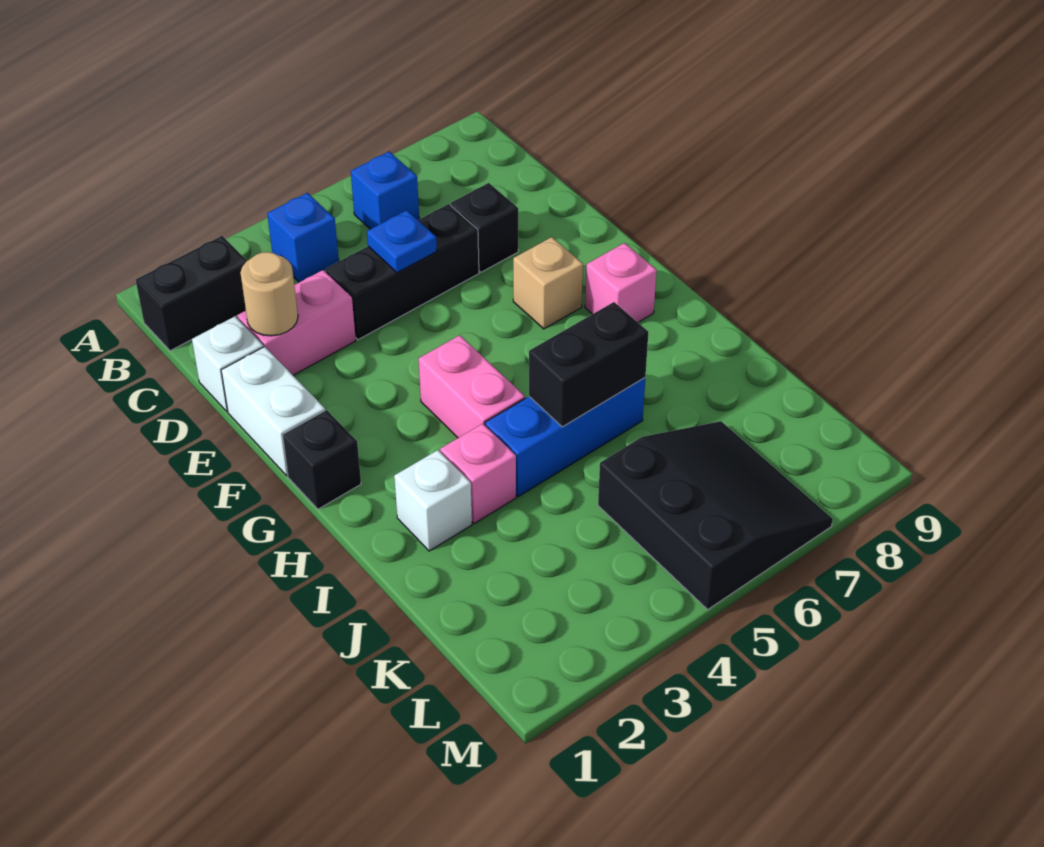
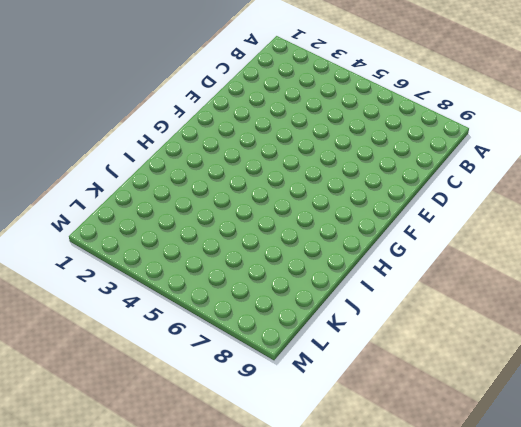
none -> black brick B1:B2 level 1
none -> blue brick B4 level 1
none -> blue brick B6 level 1

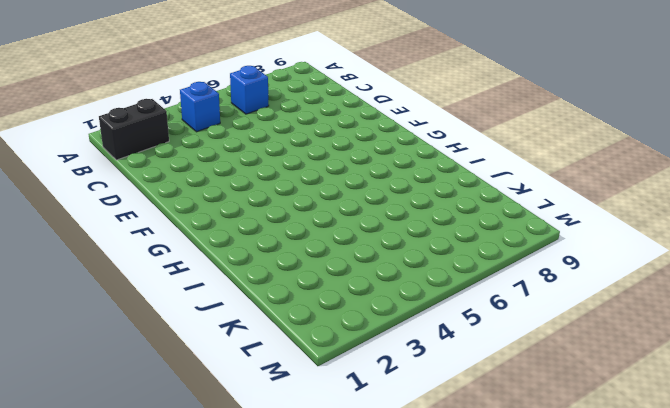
none -> white brick D1 level 1
none -> pink brick D2:D3 level 1
none -> black brick D4:D6 level 1

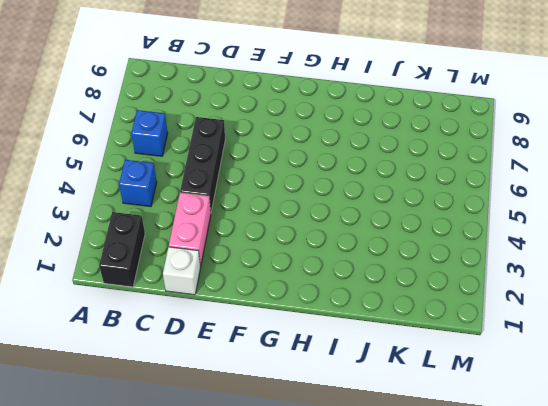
none -> black brick D7 level 1
none -> white brick E1:F1 level 1
none -> tan brick F7 level 1

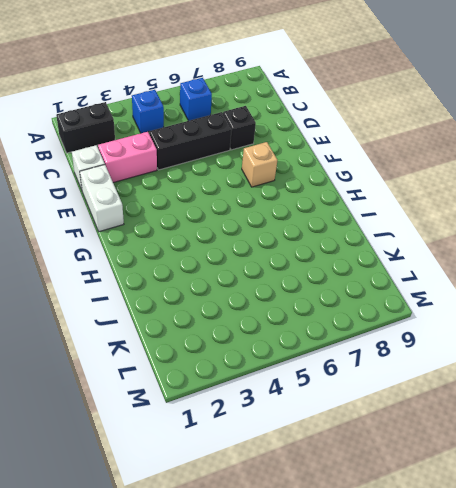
none -> black brick G1 level 1
none -> pink brick G4:H4 level 1
none -> pink brick G8 level 1

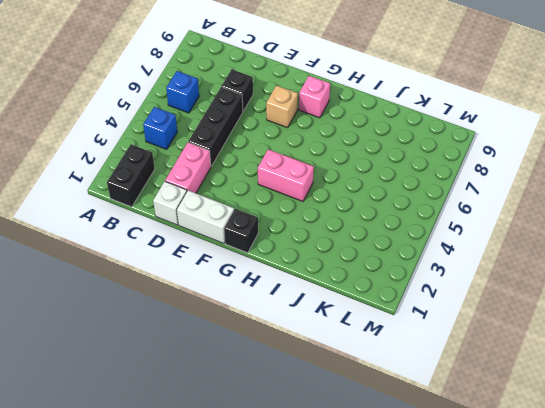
none -> white brick I2 level 1
none -> pink brick I3 level 1
none -> blue brick I4:I6 level 1

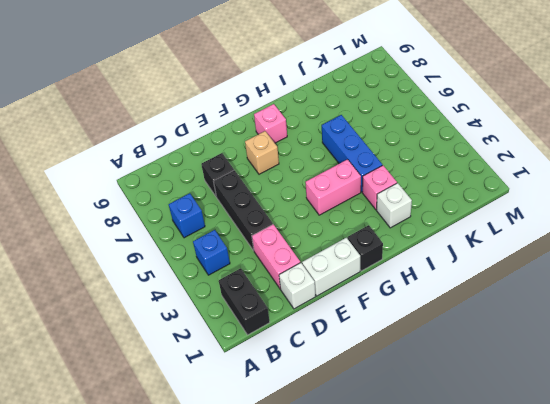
none -> black slope K5:M7 level 1 top 5
none -> tan round brick D2 level 2
none -> blue plate D5 level 2

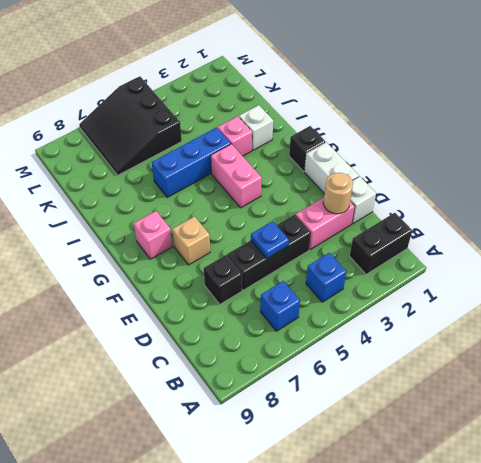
none -> black brick I5:I6 level 2

